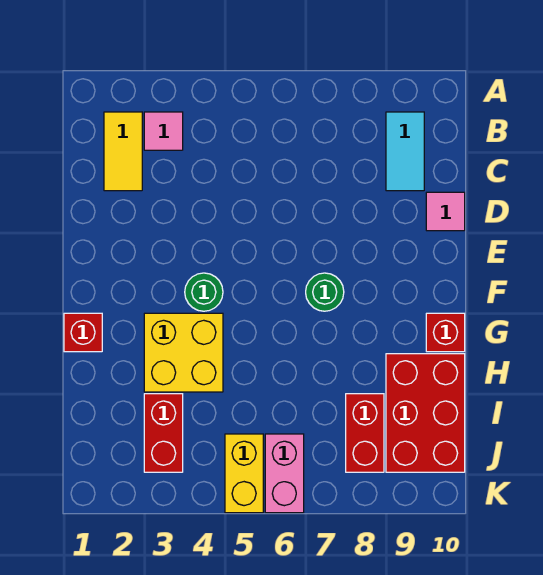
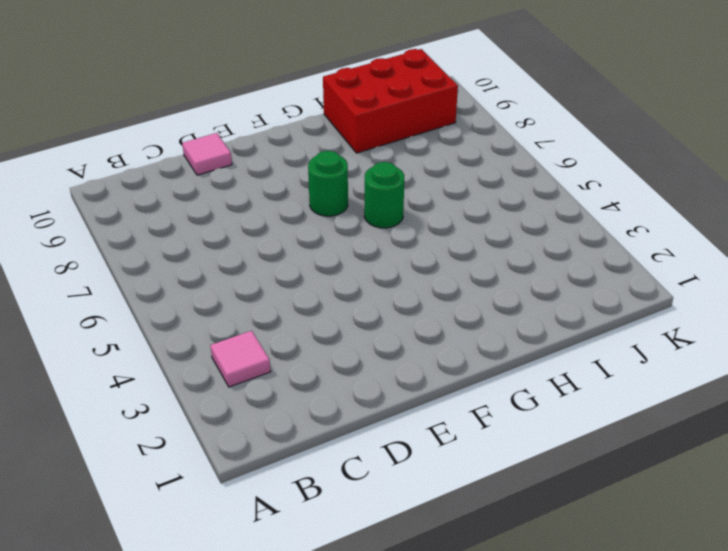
green round brick G6 level 1 -> green round brick F4 level 1
none -> yellow tile B2:C2 level 1
none -> cyan tile B9:C9 level 1
none -> red brick G1 level 1

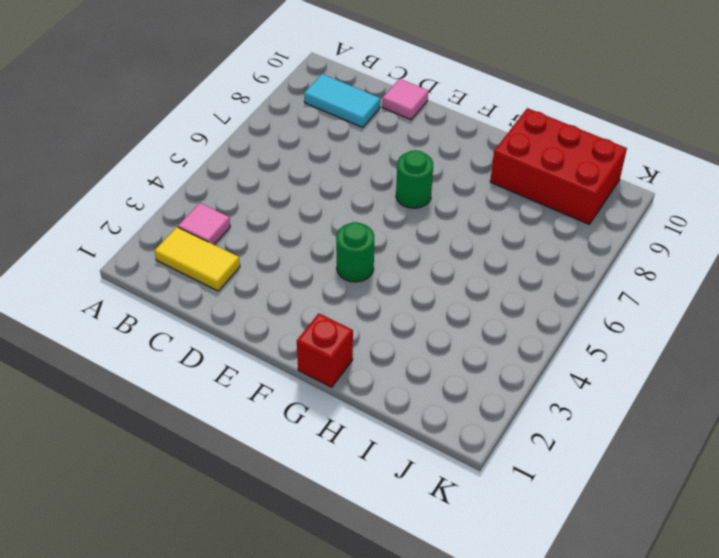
none -> yellow brick G3:H4 level 1
none -> red brick G10 level 1
none -> red brick I3:J3 level 1

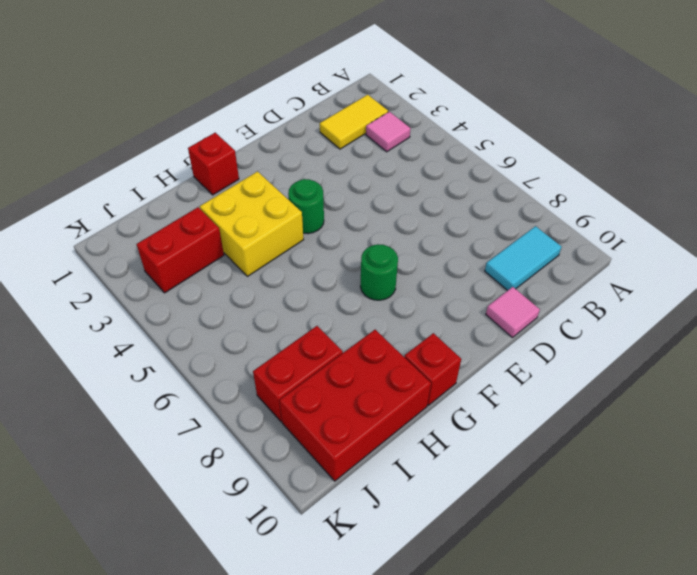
none -> yellow brick J5:K5 level 1
none -> pink brick J6:K6 level 1

